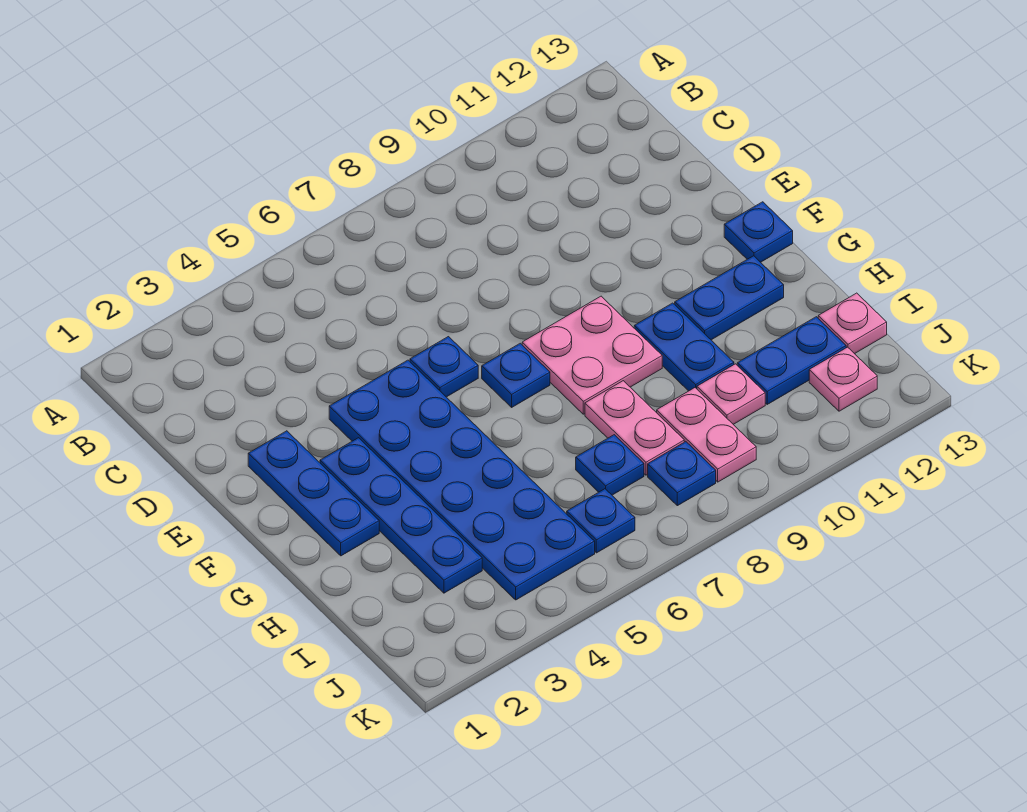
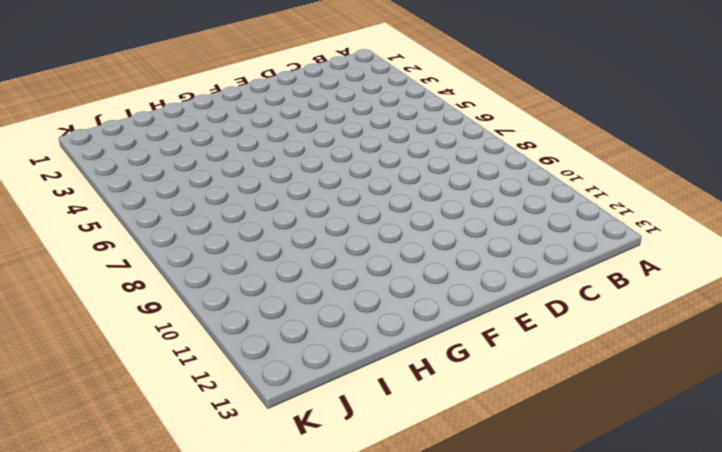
none -> blue plate E2:G2 level 1
none -> blue plate E4:J5 level 1
none -> blue plate E6 level 1

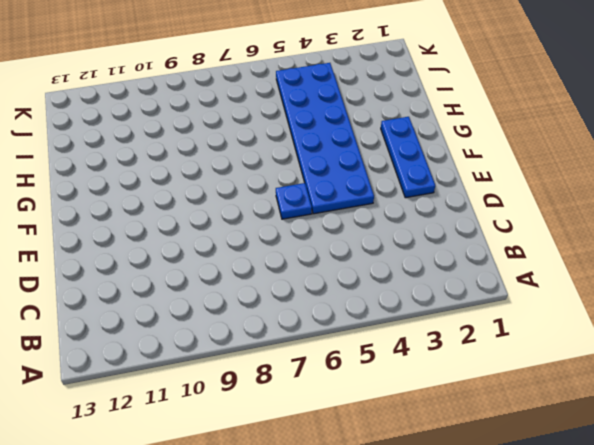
none -> blue plate F3:I3 level 1
none -> blue plate F7 level 1
none -> pink plate F8:G9 level 1

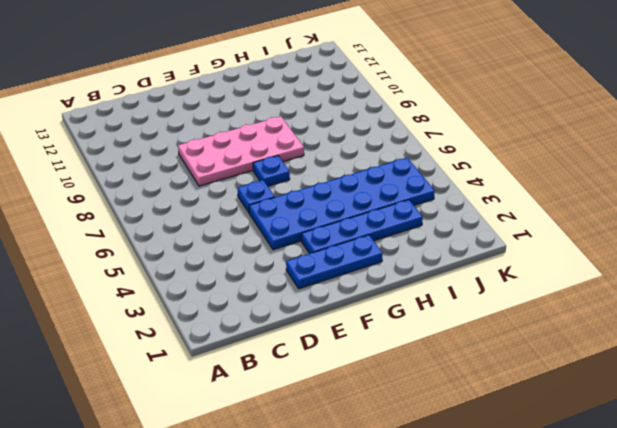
pink plate D8:G9 level 1 -> pink plate F8:G9 level 1
none -> blue plate F13 level 1
none -> blue plate G10:H10 level 1
none -> blue plate G11:G12 level 1

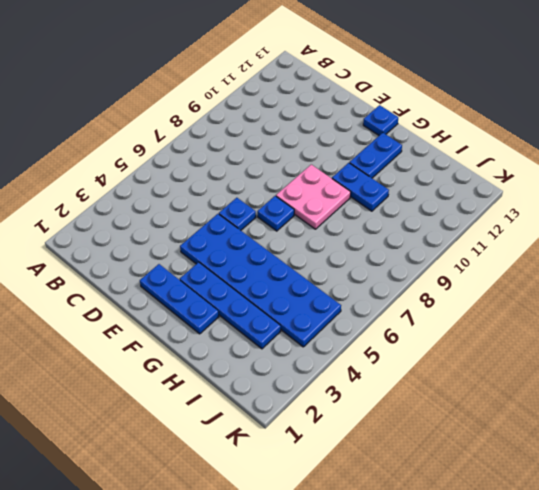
none -> pink plate H8:I8 level 1
none -> blue plate I7 level 1
none -> pink plate I9:J9 level 1

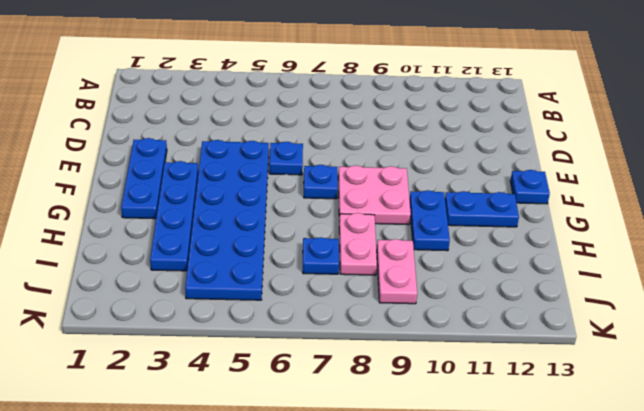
none -> pink plate I10 level 1
none -> blue plate I11:I12 level 1
none -> pink plate I13 level 1

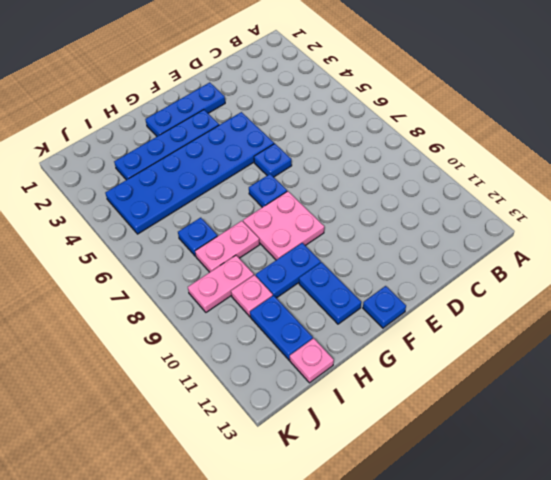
none -> blue plate J6 level 1
none -> blue plate J8 level 1
none -> pink plate J12 level 1

